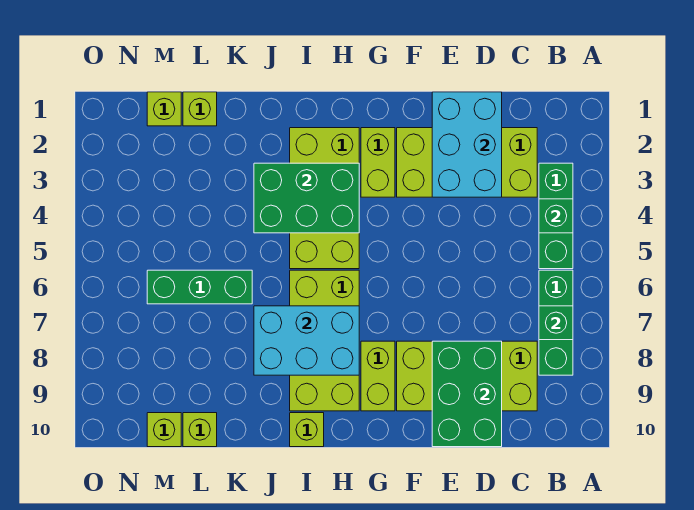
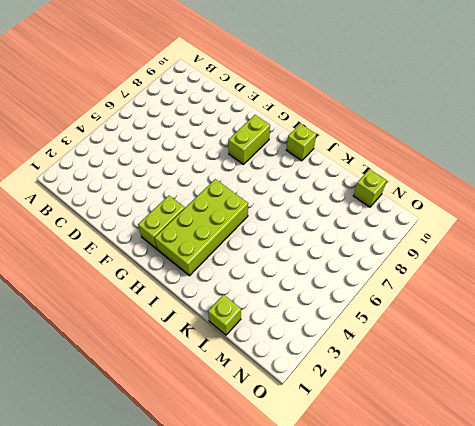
none -> green brick B3:B5 level 1
none -> green brick B6:B8 level 1
none -> lime brick C2:F3 level 1

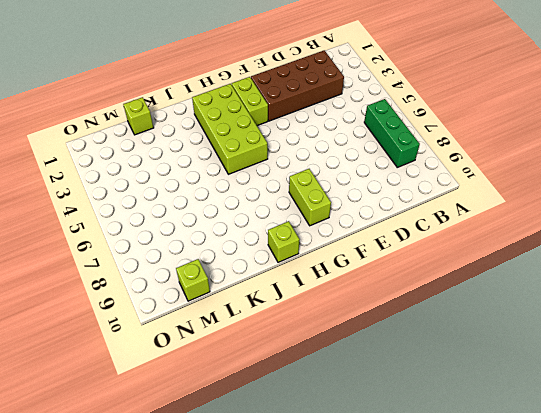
brown brick C2:F3 level 1 -> lime brick C2:F3 level 1
none -> green brick B3:B5 level 1
none -> lime brick C8:F9 level 1
none -> lime brick H6:I9 level 1

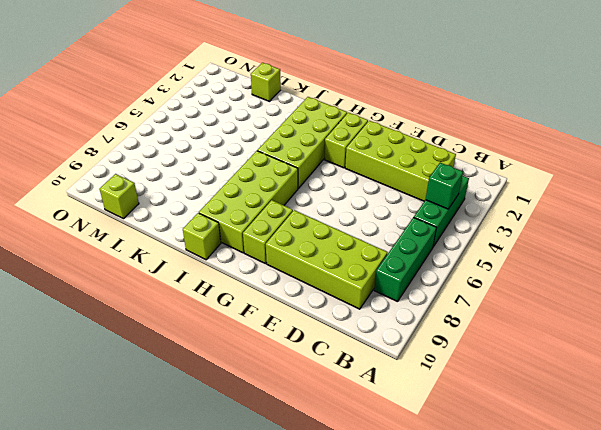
none -> green brick K6:M6 level 1
none -> lime brick L10 level 1
none -> lime brick M1 level 1

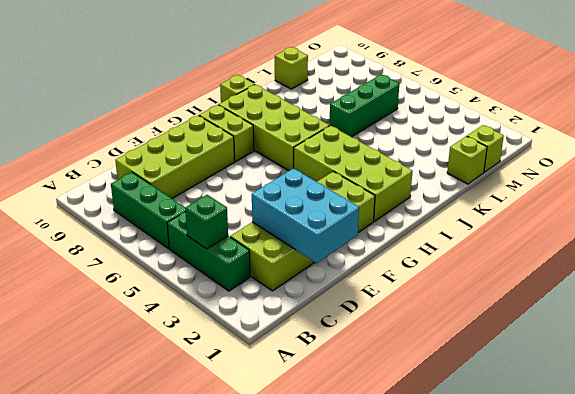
none -> lime brick M10 level 1
none -> green brick B7 level 2
none -> green brick D8:E10 level 2

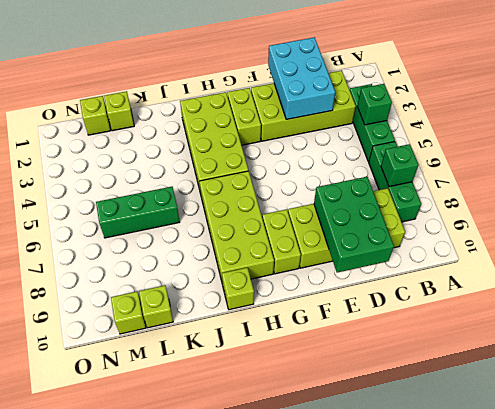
none -> green brick H3:J4 level 2
none -> cyan brick H7:J8 level 2

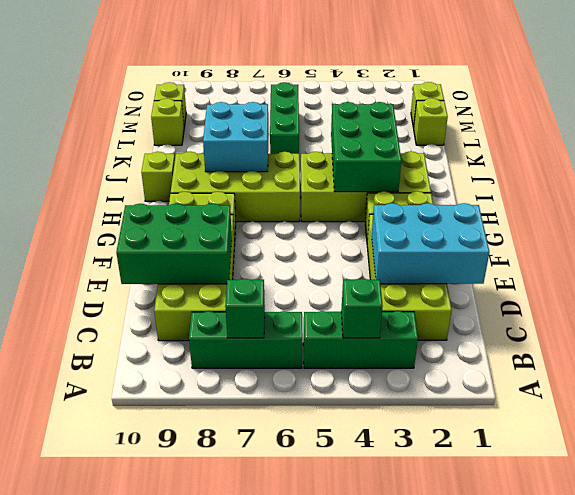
cyan brick I7:J8 level 2 -> cyan brick H7:J8 level 2

